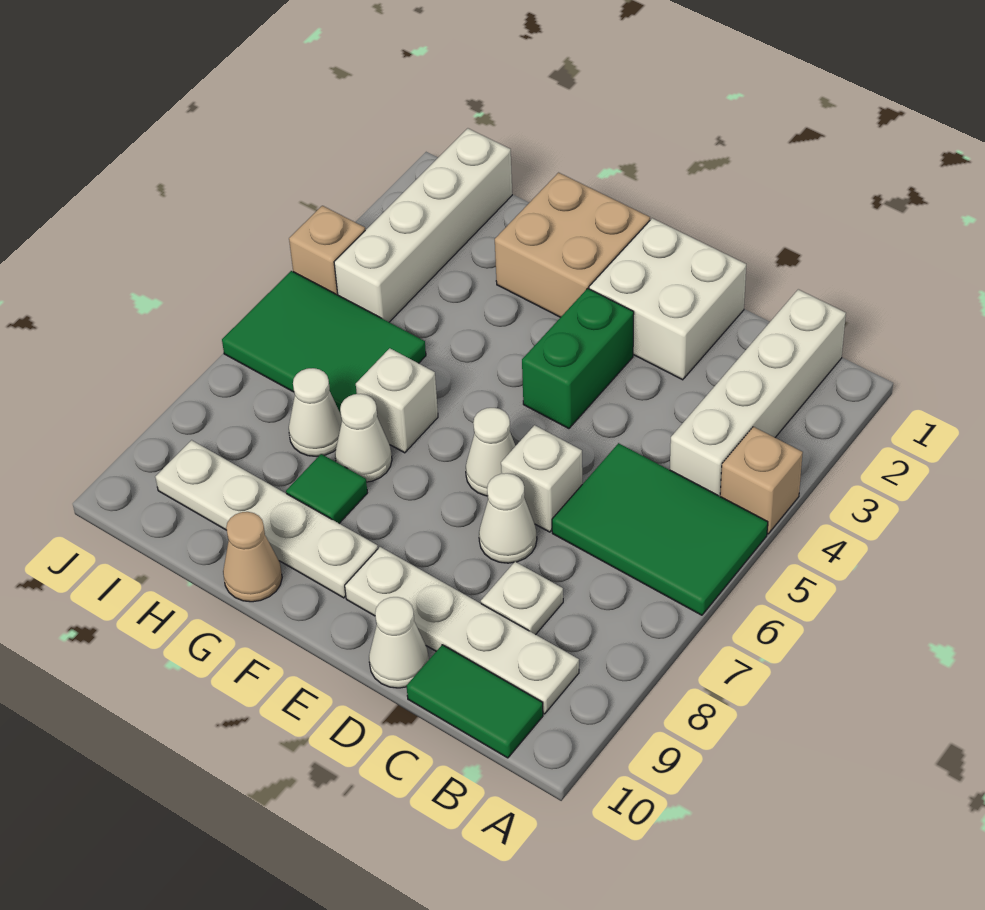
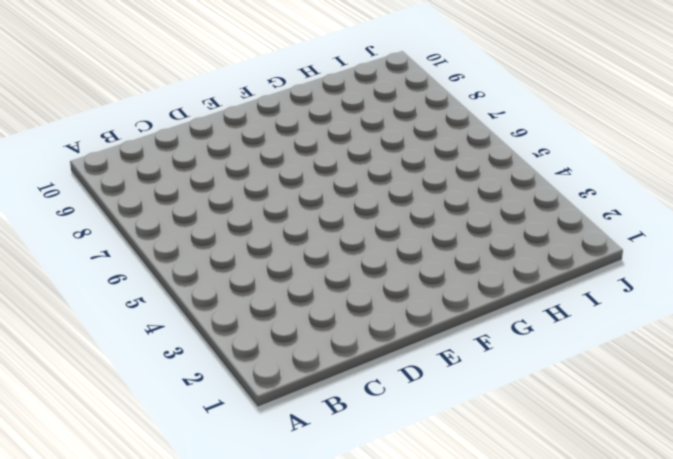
none -> tan brick A4 level 1
none -> green tile A5:C6 level 1
none -> white brick B1:B4 level 1

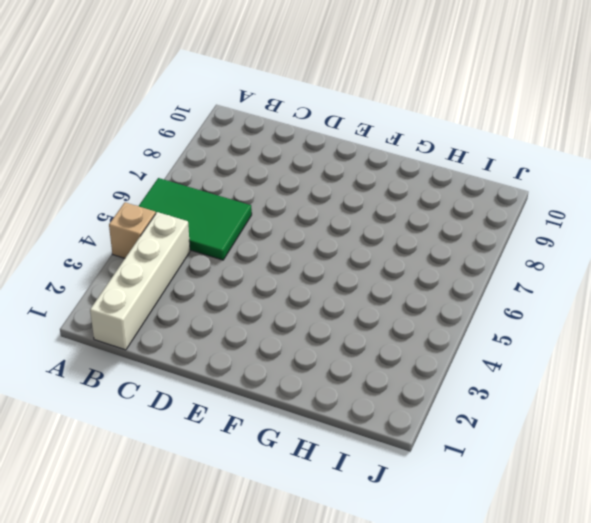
none -> white plate B9:E9 level 1
none -> green tile B10:C10 level 1
none -> white plate C8 level 1

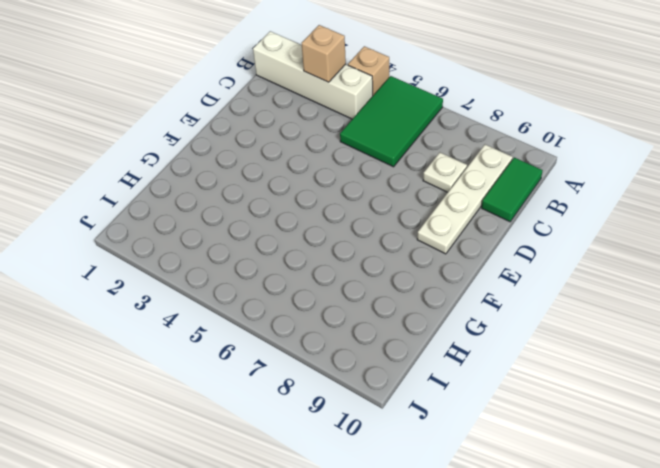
tan brick B3 level 2 -> tan brick J4 level 1
none -> white brick D1:E2 level 1
none -> white brick D6 level 1
none -> white cone D7 level 1

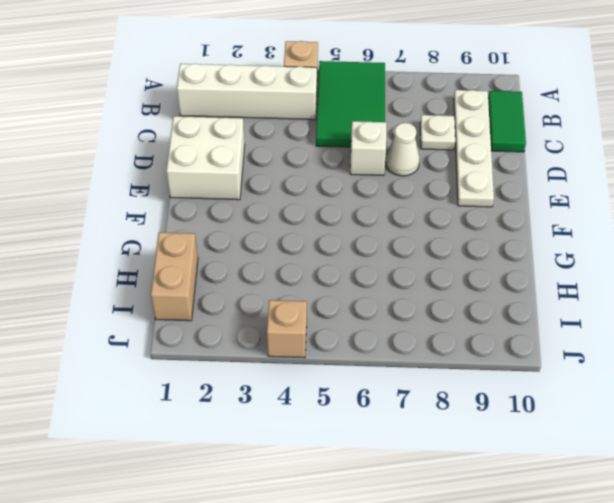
tan brick H1:I1 level 1 -> white brick I1:I4 level 1
none -> white cone D10 level 1
none -> green brick E3:E4 level 1
none -> white cone E6 level 1

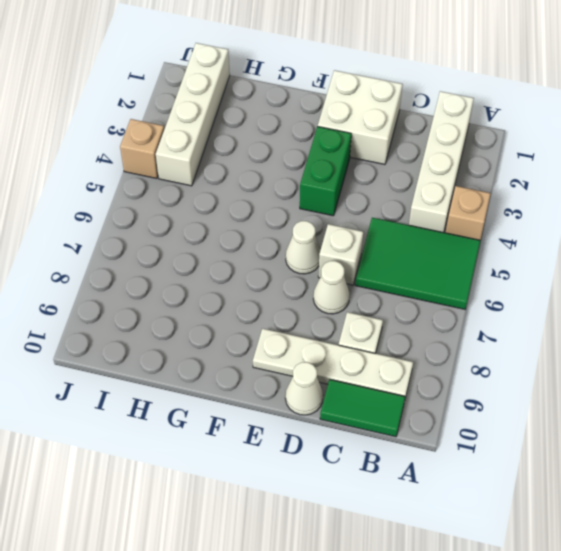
none -> tan brick F1:G2 level 1
none -> white plate F9:I9 level 1
none -> white brick G6 level 1

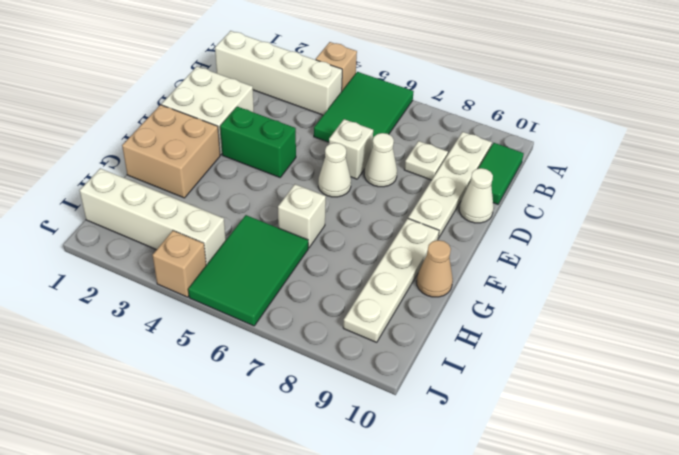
none -> white cone G7 level 1
none -> green tile G8 level 1
none -> white cone H7 level 1

